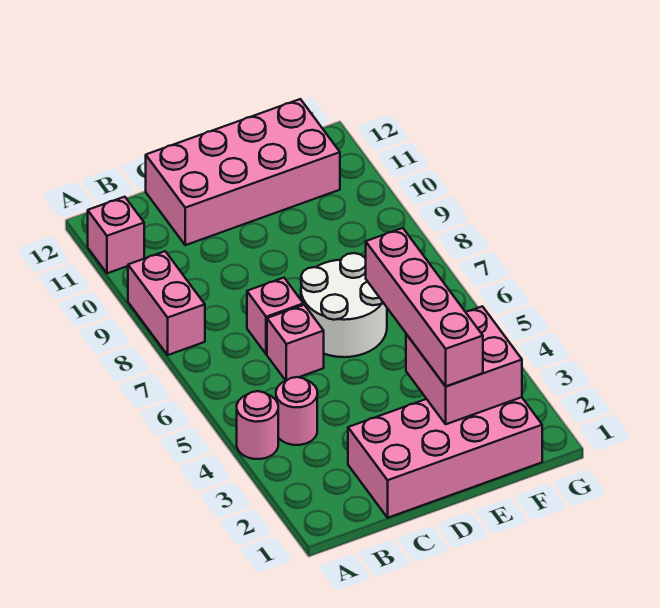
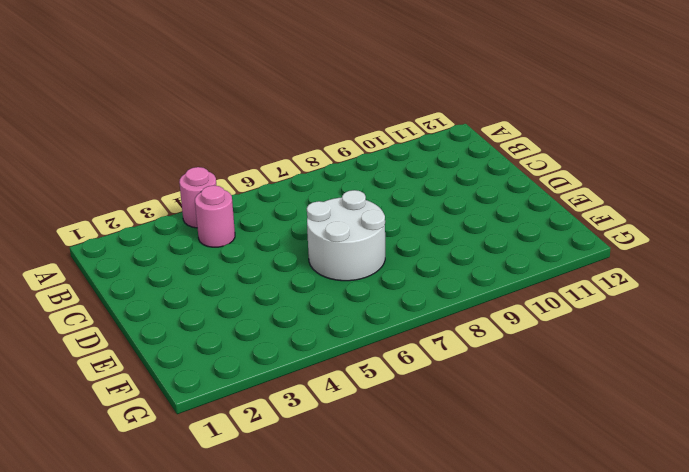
none -> pink brick A8:A9 level 1
none -> pink brick A11 level 1

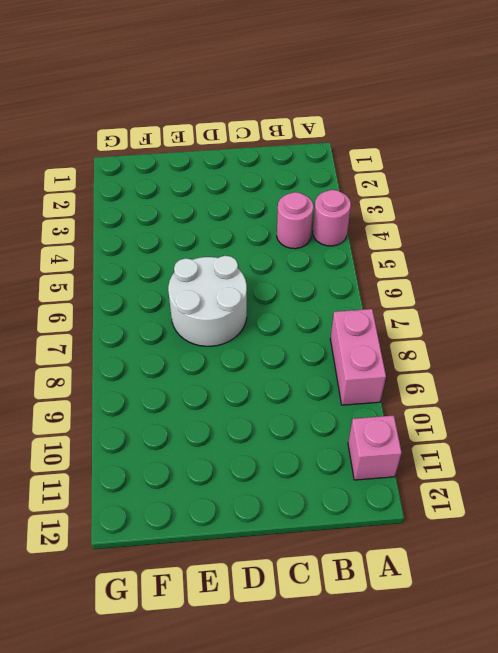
none -> pink brick C1:F2 level 1
none -> pink brick C6 level 1

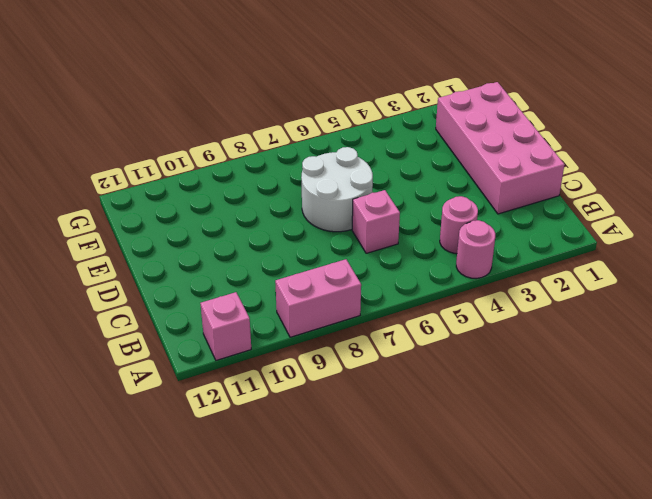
none -> pink brick C7 level 1
none -> pink brick C11:F12 level 1

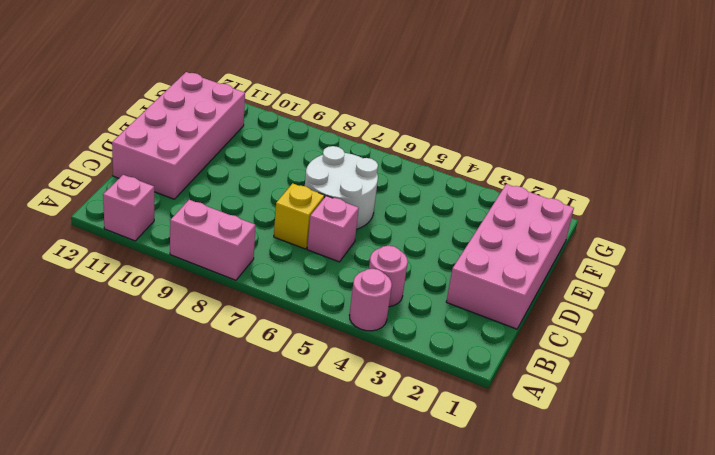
yellow brick C7 level 1 -> pink brick C7 level 1
none -> pink brick E2:F3 level 2
none -> pink brick E2:E5 level 3

